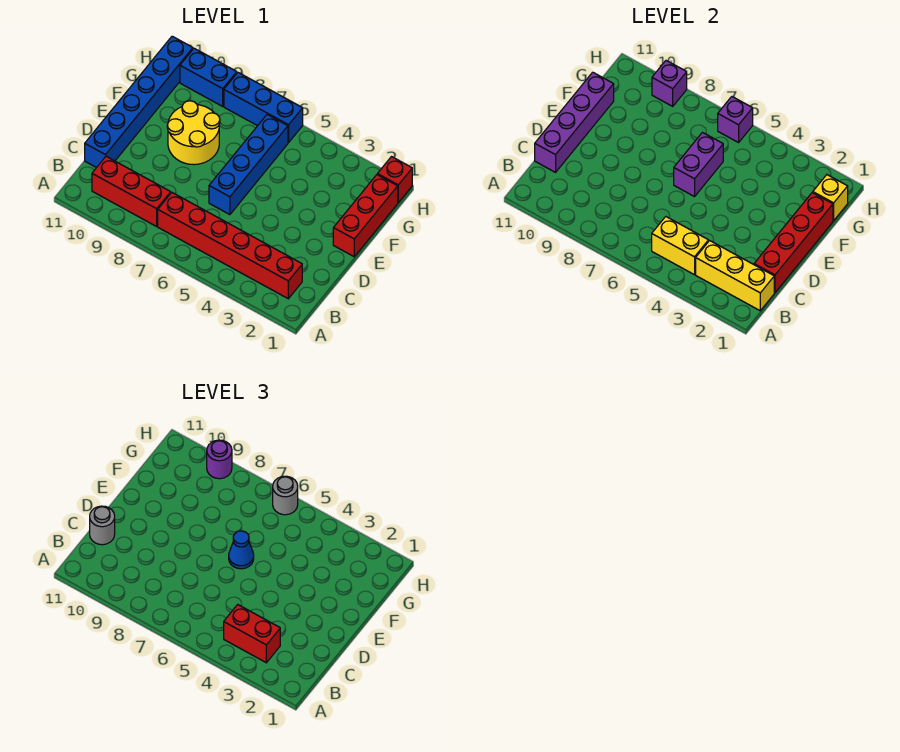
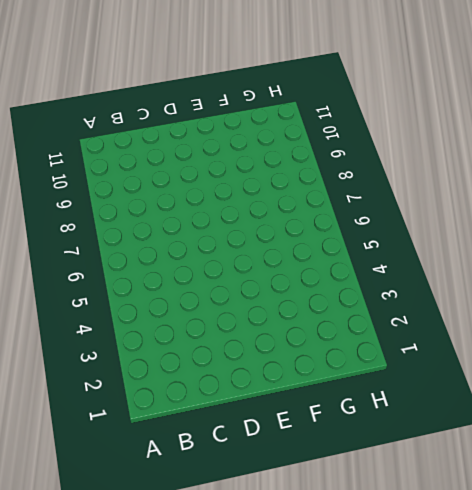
none -> red brick B2:B7 level 1
none -> red brick B8:B10 level 1
none -> blue brick C11:H11 level 1

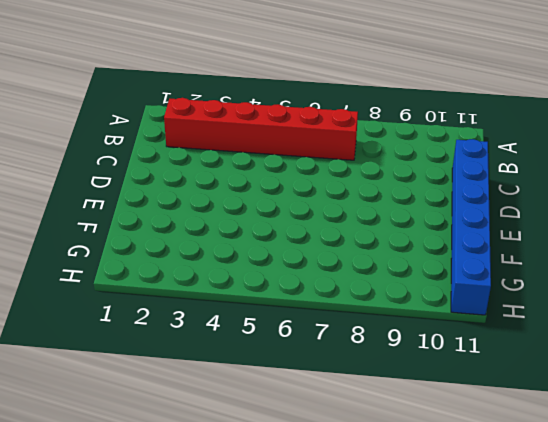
none -> red brick B8:B10 level 1
none -> blue brick D6:G6 level 1
none -> red brick E1:G1 level 1

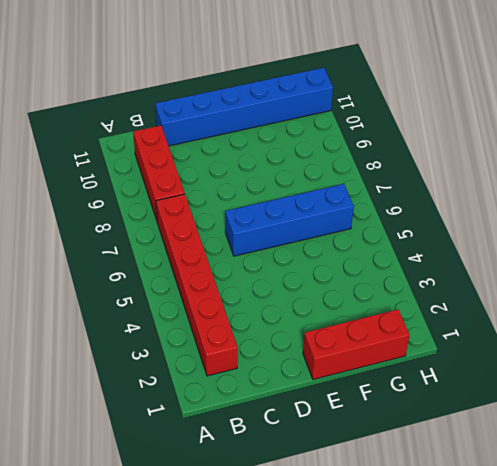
none -> yellow round brick E8:F9 level 1
none -> red brick H1 level 1
none -> blue brick H6:H8 level 1

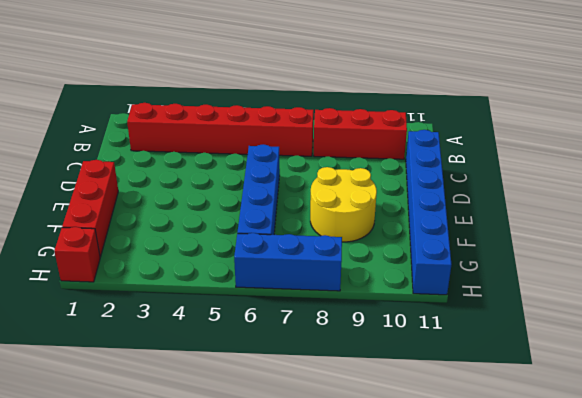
none -> blue brick H9:H10 level 1
none -> yellow brick B1:B3 level 2
none -> yellow brick B4:B5 level 2

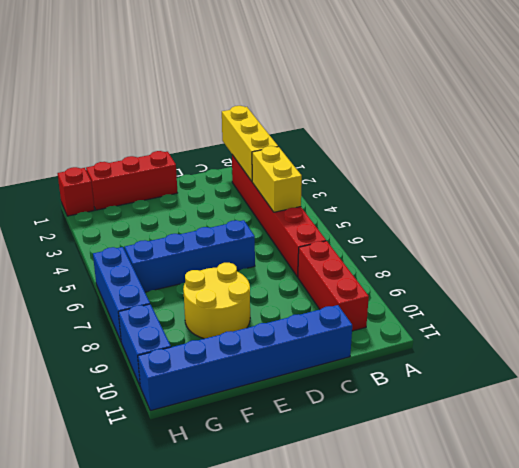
none -> red brick C1:F1 level 2
none -> purple brick C11:F11 level 2
none -> purple brick E6:F6 level 2

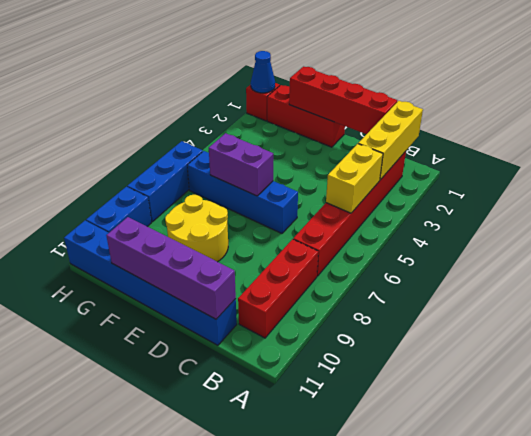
blue cone H1 level 2 -> blue cone E6 level 3
none -> yellow brick G1 level 2
none -> purple brick H6 level 2
none -> purple brick H9 level 2

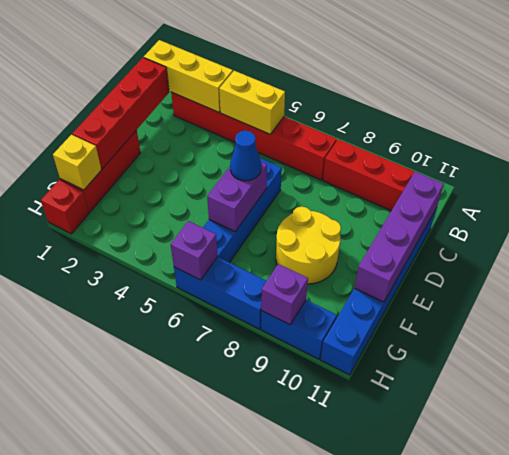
none -> red brick B3:B4 level 3
none -> grey round brick C11 level 3
none -> grey round brick H6 level 3

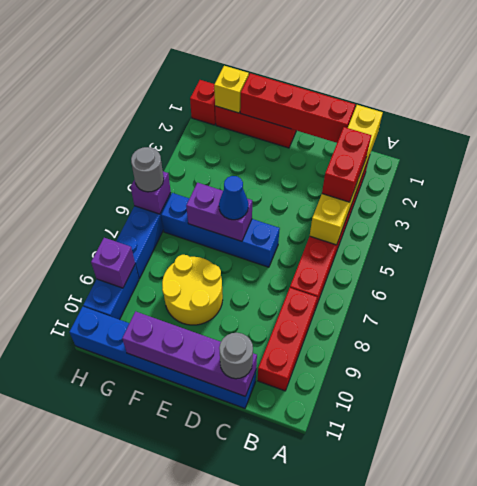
none -> purple round brick H9 level 3

